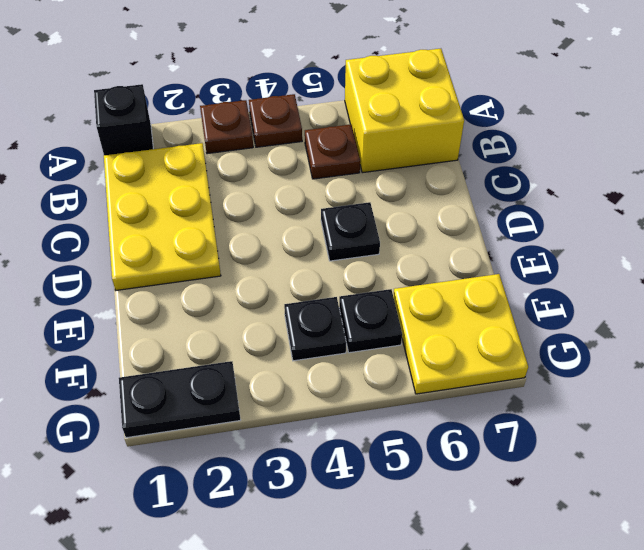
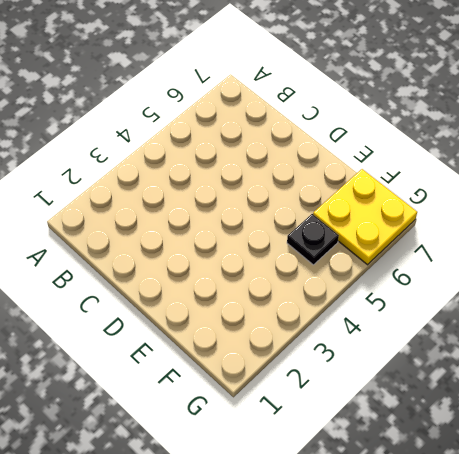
none -> black brick A1 level 1
none -> brown plate A3 level 1

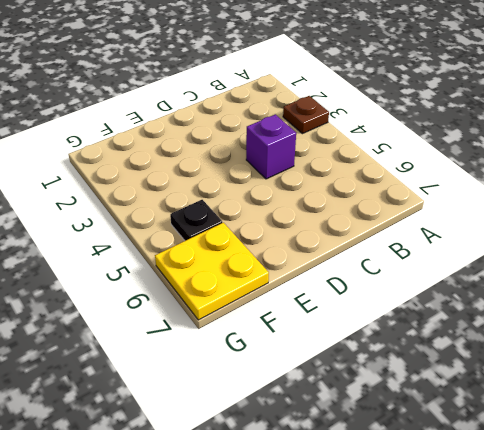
purple brick C4 level 1 -> none
none -> black brick A1 level 1
none -> brown plate A4 level 1

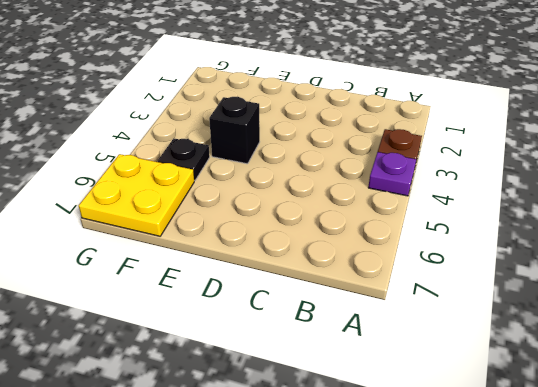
purple plate A4 level 1 -> brown plate A4 level 1
black brick E4 level 1 -> black brick A1 level 1
none -> yellow brick A6:B7 level 1
none -> yellow plate B1:D2 level 1

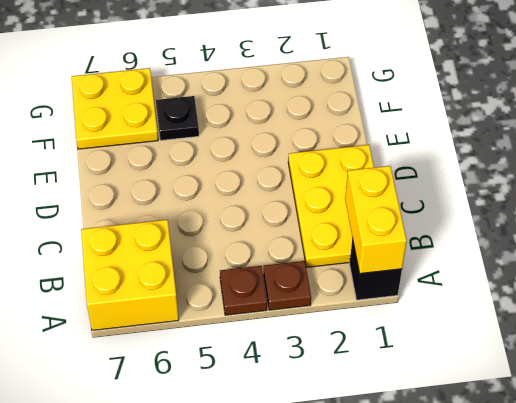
yellow brick A1:B1 level 2 -> none
none -> brown plate B5 level 1
none -> black plate D5 level 1

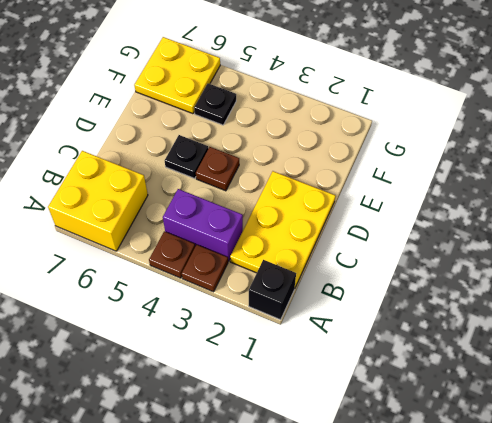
purple brick B3:B4 level 1 -> none
brown plate D4 level 1 -> brown plate B5 level 1
none -> black plate F4 level 1
none -> black plate G1:G2 level 1

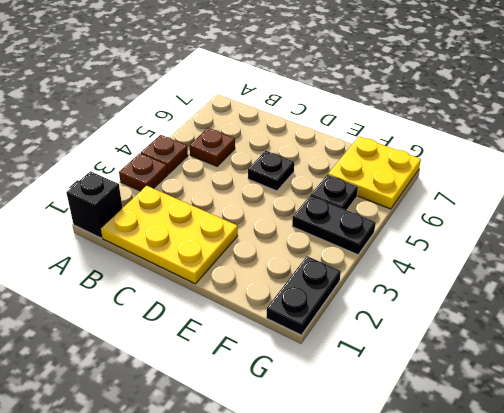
black plate F4:G4 level 1 -> black plate F4 level 1
none -> yellow brick A6:B7 level 1

